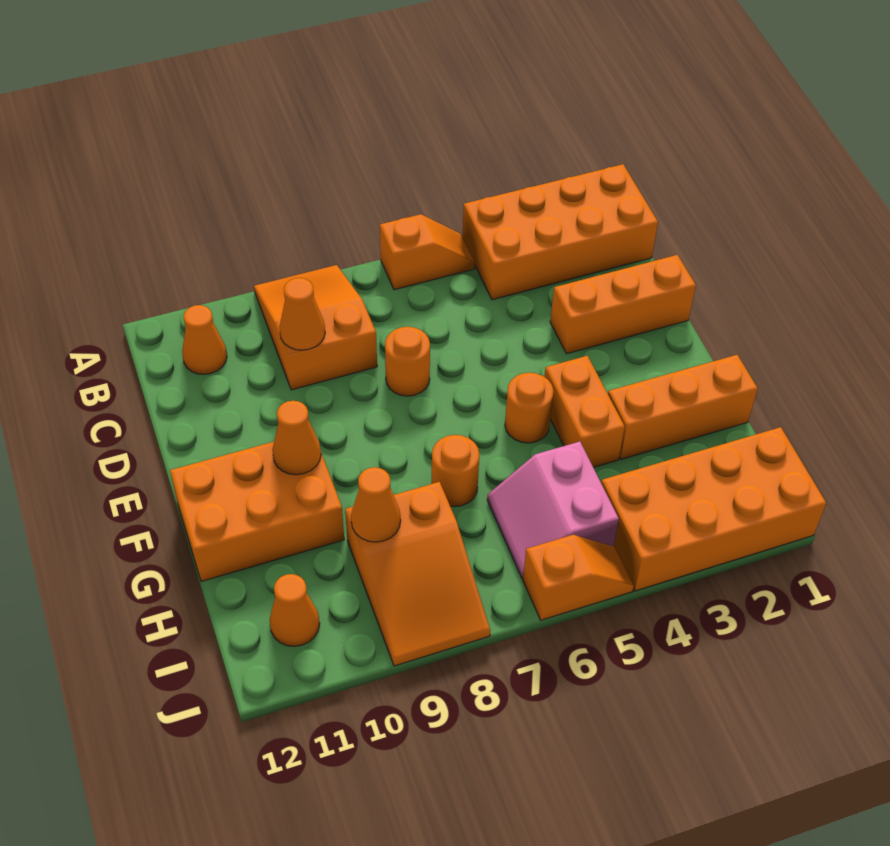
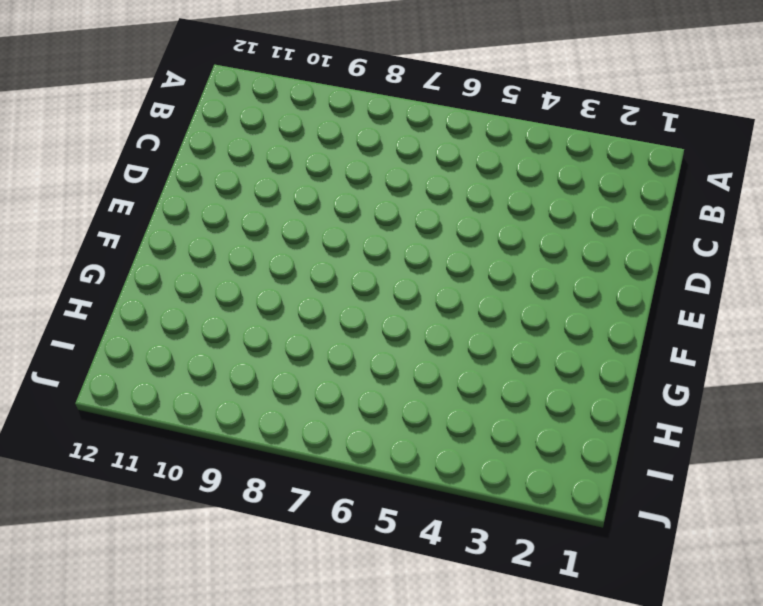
none -> orange brick A1:B4 level 1
none -> orange slope A5:A6 level 1 top 6
none -> orange slope A8:C9 level 1 top C

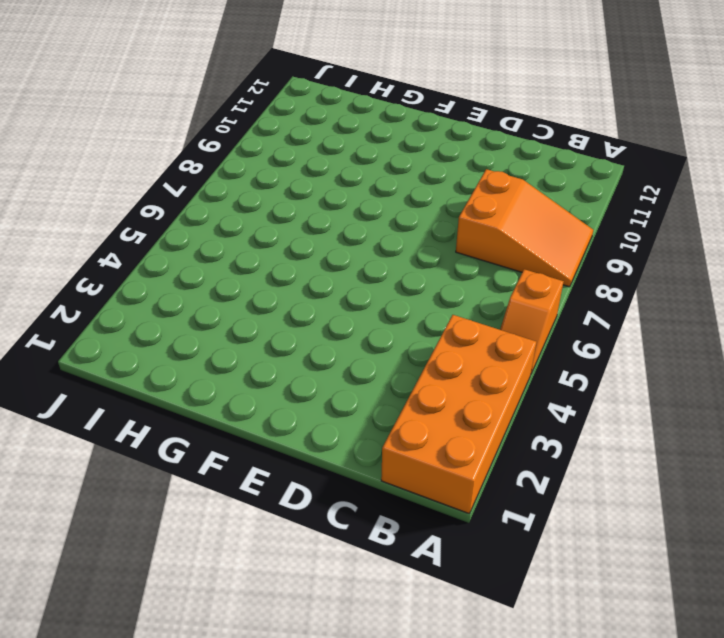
none -> orange cone B11 level 1
none -> orange brick D1:D3 level 1
none -> orange round brick D7 level 1

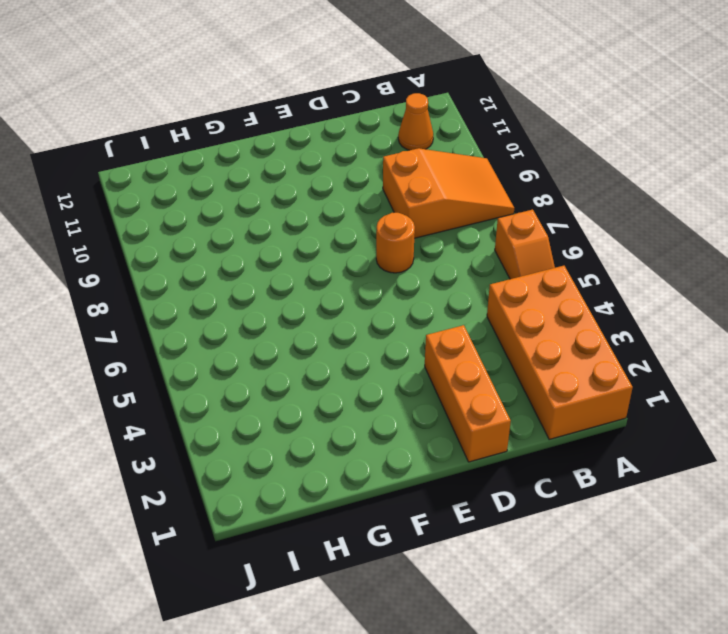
none -> orange brick F4:G4 level 1
none -> orange round brick F5 level 1
none -> orange brick F10:G12 level 1

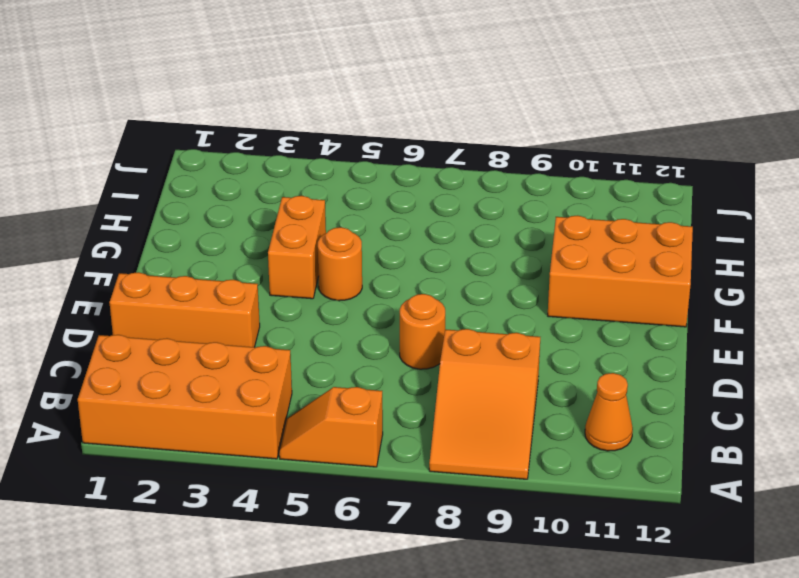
none -> orange brick G1:G3 level 1
none -> orange round brick G7 level 1
none -> pink slope H5:I6 level 1 top 5

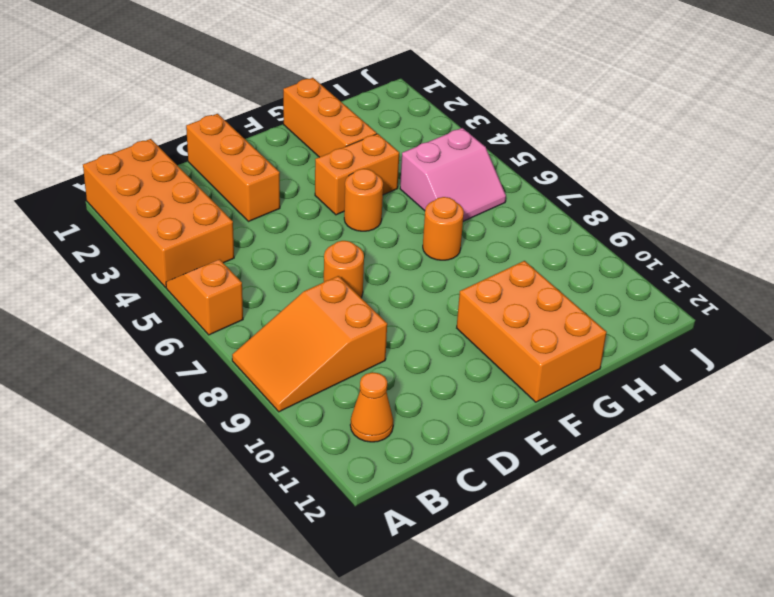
none -> orange slope H8:J9 level 1 top H
none -> orange brick I1:J4 level 1
none -> orange cone I11 level 1

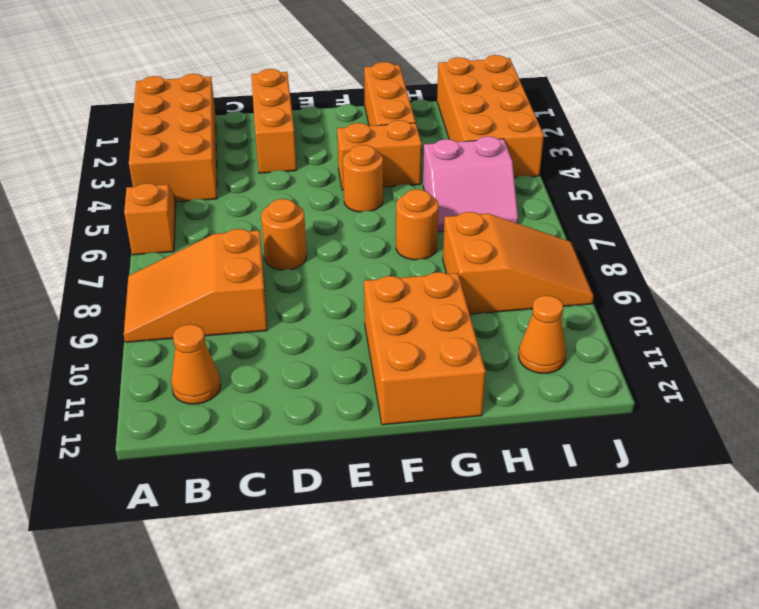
none -> orange slope J5:J6 level 1 top 6
none -> orange cone C9 level 2
none -> orange cone F10 level 2

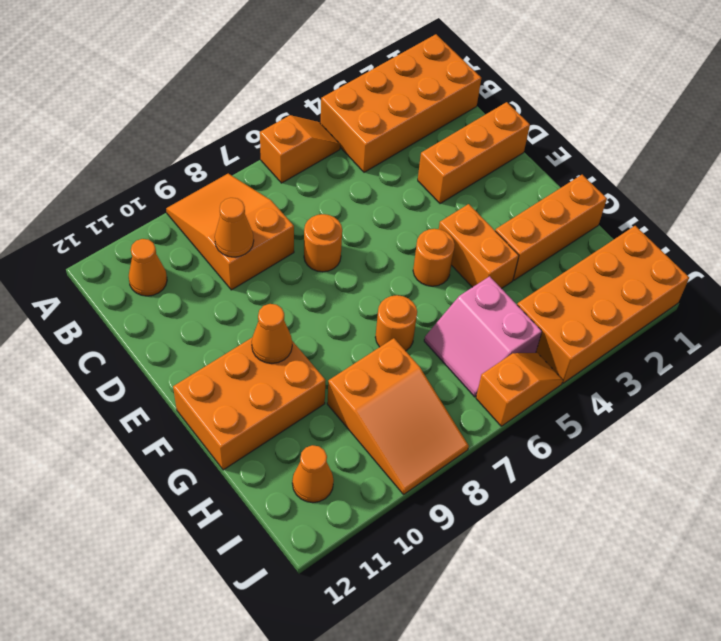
none -> orange cone H9 level 2

